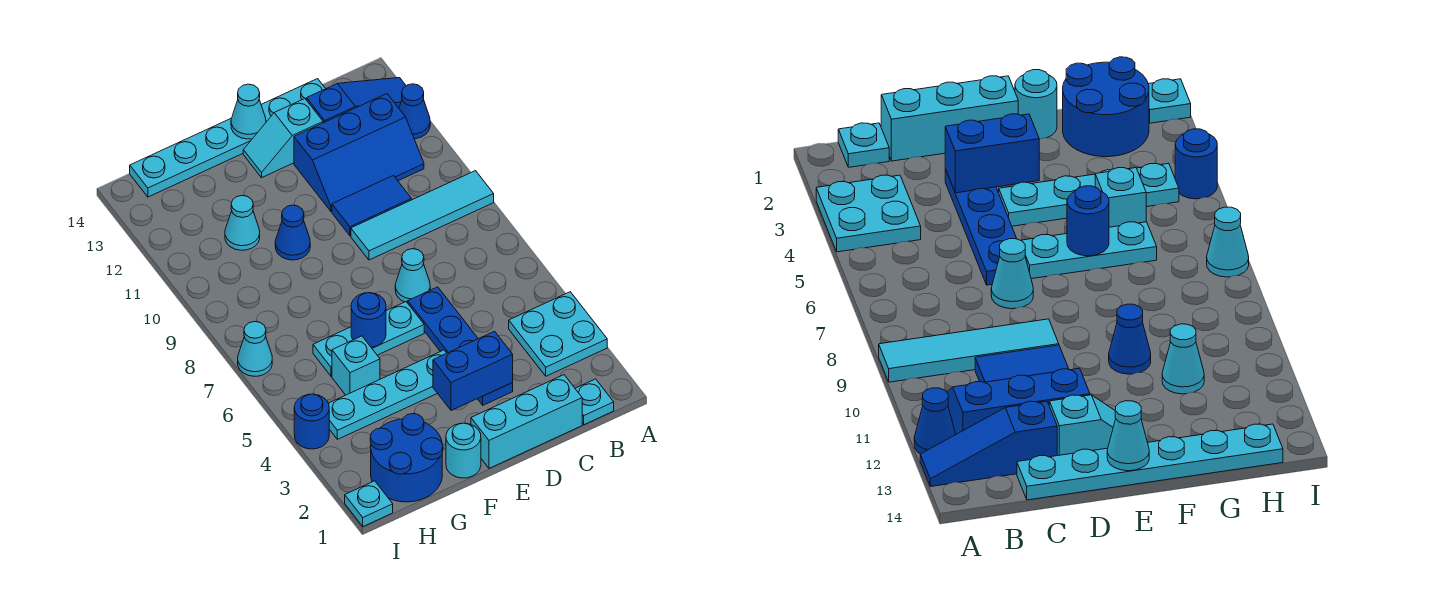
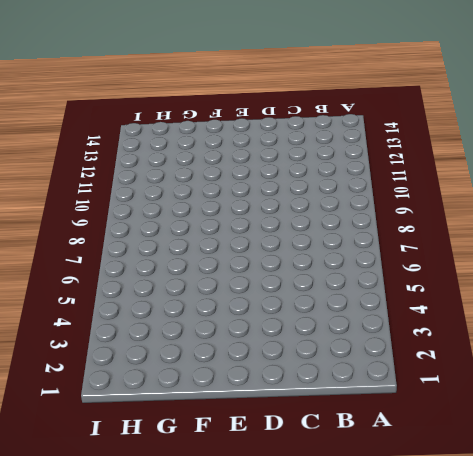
none -> cyan plate A3:B4 level 1
none -> cyan tile A9:D9 level 1
none -> blue cone A12 level 1

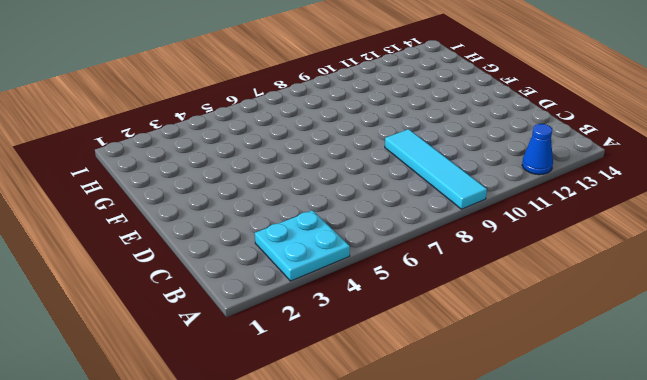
none -> blue slope A13:C13 level 1 top C
none -> cyan plate B1 level 1
none -> blue slope B11:D12 level 1 top 12

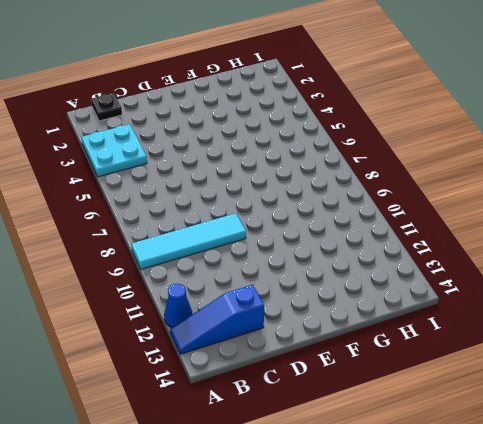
black plate B1 level 1 -> cyan plate B1 level 1
none -> blue slope B11:D12 level 1 top 12
none -> cyan brick C1:E1 level 1
none -> blue tile C10:D10 level 1

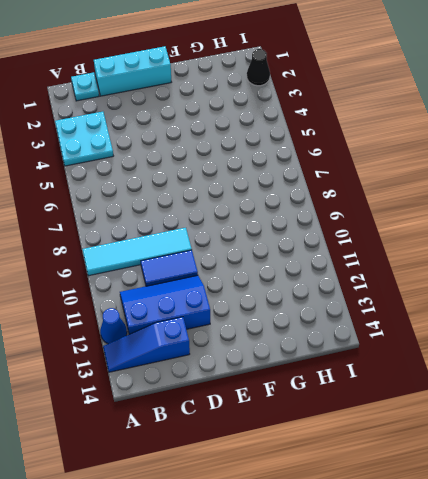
black cone I2 level 1 -> none
none -> cyan plate C14:H14 level 1
none -> blue plate D3:D6 level 1
none -> cyan cone D7 level 1

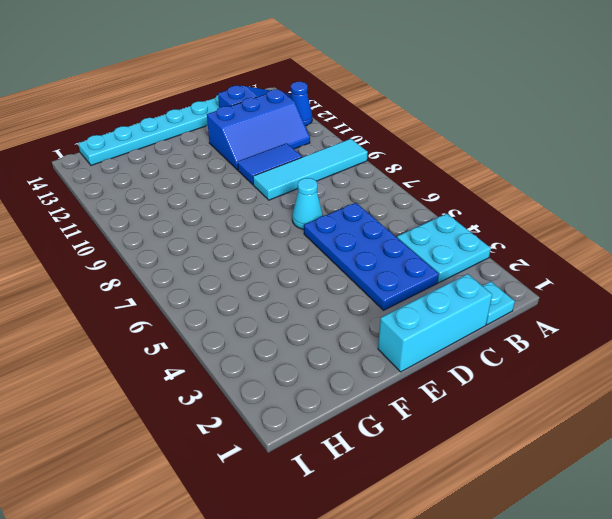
blue plate C3:D6 level 1 -> blue plate D3:D6 level 1
none -> cyan slope D13:E13 level 1 top D
none -> cyan plate E4:H4 level 1
none -> cyan plate E6:G6 level 1

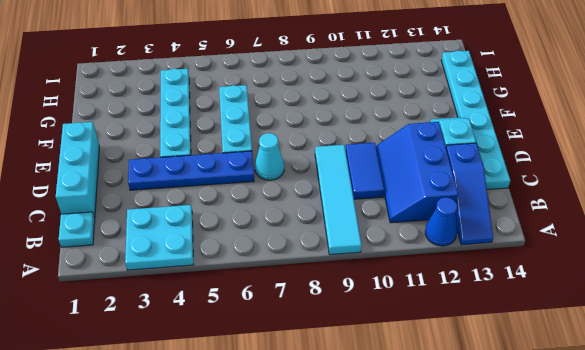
none -> cyan round brick F1 level 1
none -> blue cone F10 level 1
none -> blue round brick G1:H2 level 1

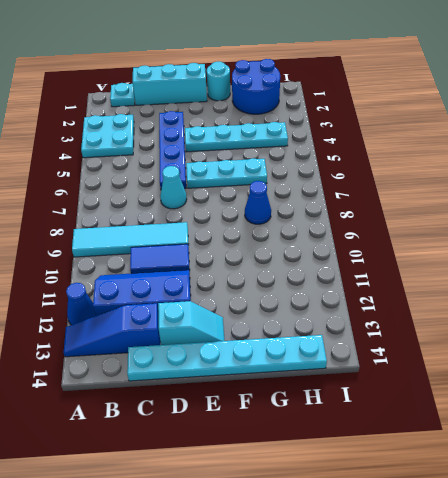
blue cone G8 level 1 -> blue cone F10 level 1
none -> cyan brick G5 level 1
none -> cyan cone G11 level 1
none -> cyan plate I1 level 1

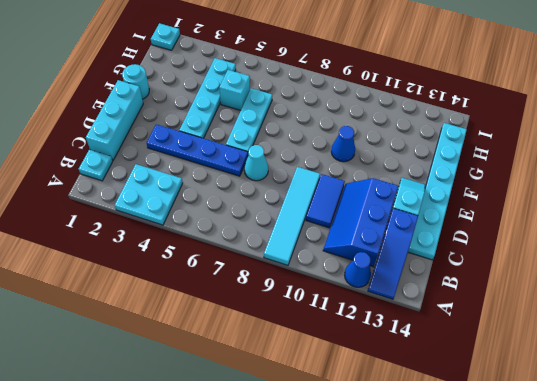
none -> blue round brick G1:H2 level 1
none -> cyan cone G11 level 1
none -> blue round brick I4 level 1

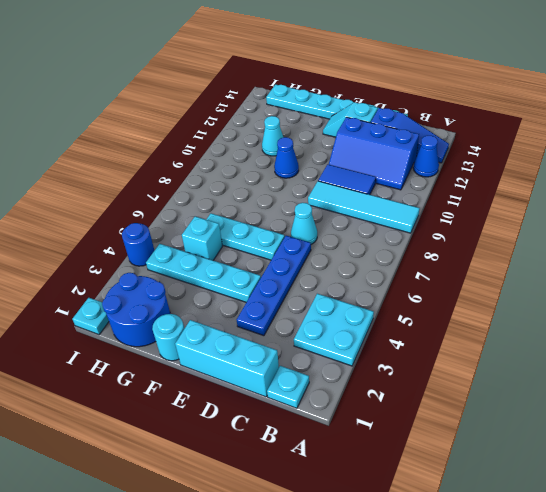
none -> cyan cone I7 level 1
none -> blue brick D3:E3 level 2
none -> cyan cone E14 level 2

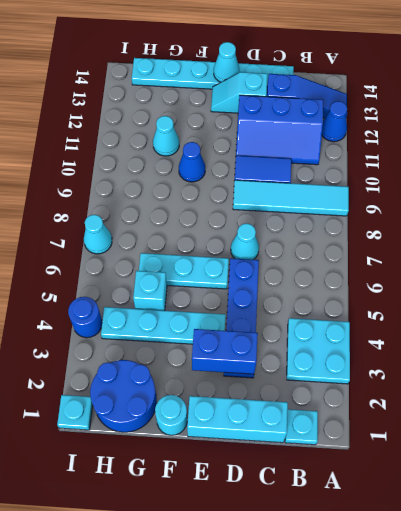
none -> blue round brick F6 level 2

